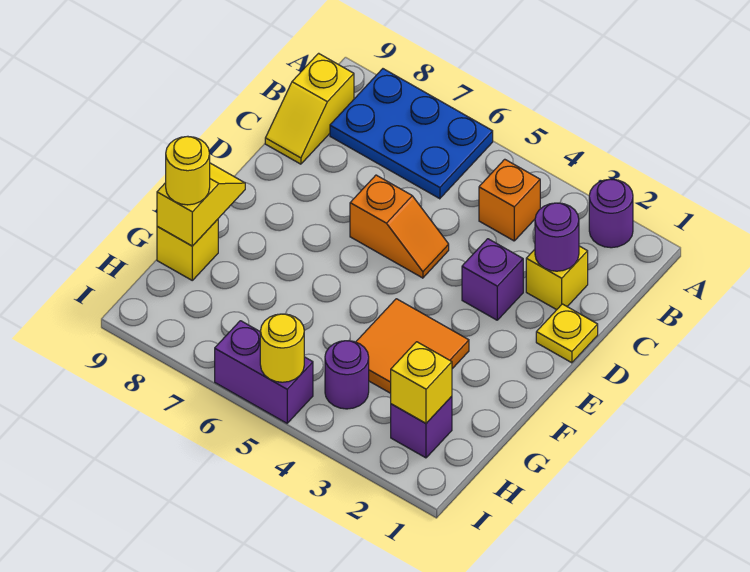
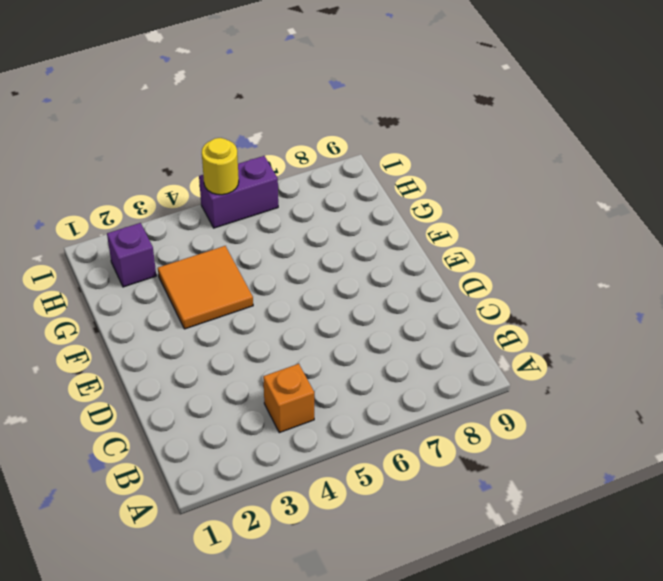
none -> purple round brick A2 level 1
none -> blue plate A6:B8 level 1
none -> yellow slope B9:C9 level 1 top B

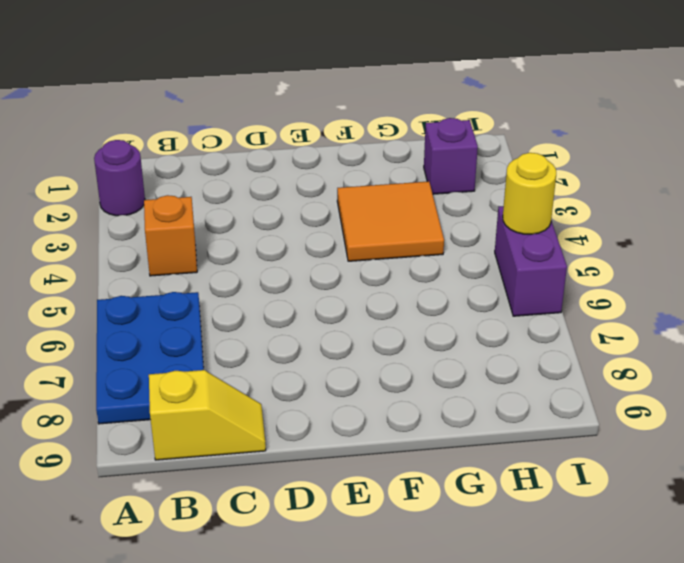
none -> yellow brick C2 level 1
none -> yellow plate D1 level 1
none -> purple brick D3 level 1

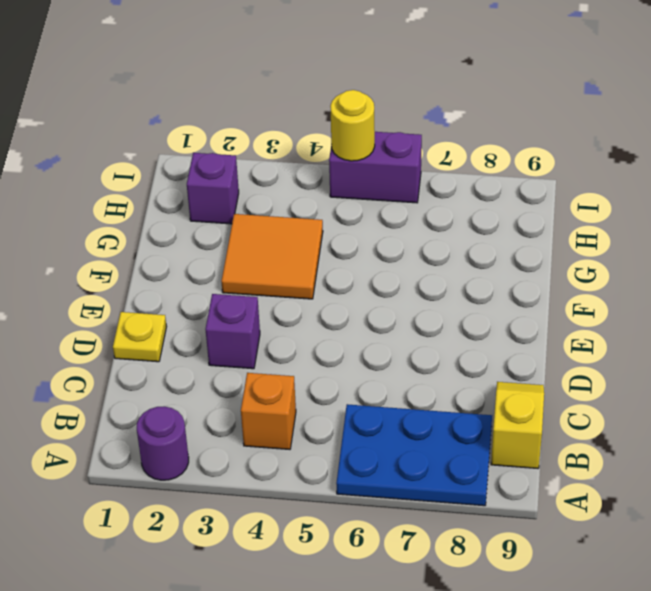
none -> yellow brick C2 level 1
none -> orange slope D5:D6 level 1 top 6
none -> yellow brick G9 level 1

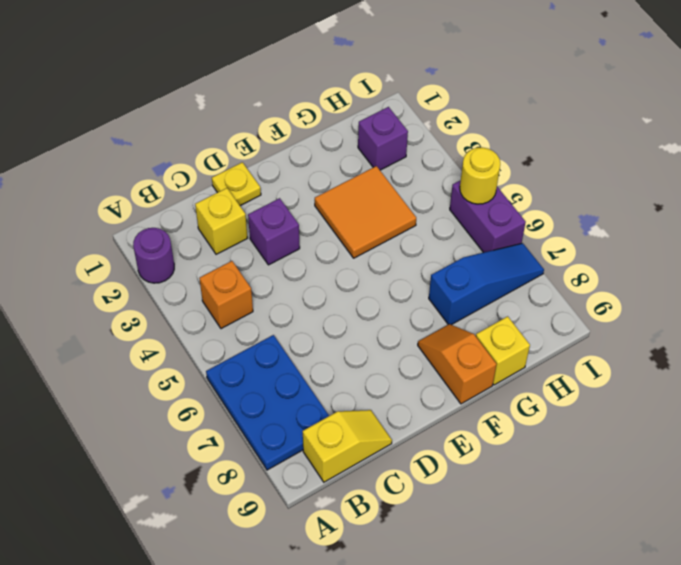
orange slope F8:F9 level 1 top 9 -> orange slope D5:D6 level 1 top 6
blue slope G7:I7 level 1 top G -> none
none -> purple round brick H4 level 1
none -> purple round brick C2 level 2
none -> yellow slope F9:G9 level 2 top G

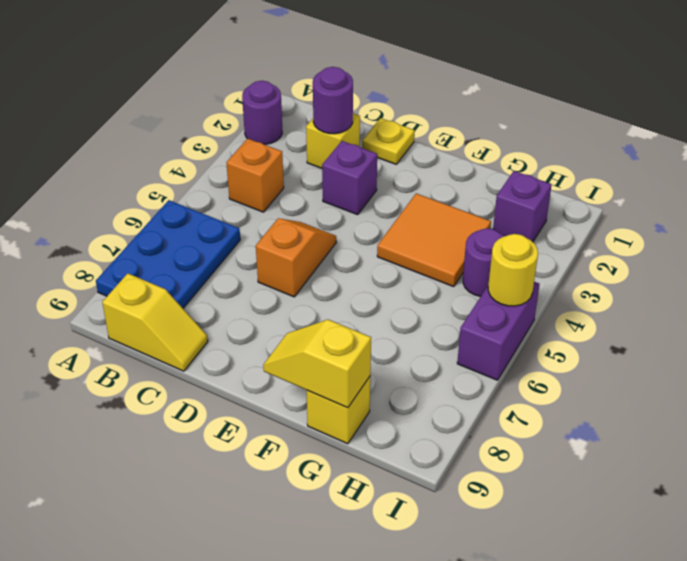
none -> yellow brick H2 level 2
none -> yellow round brick G9 level 3

